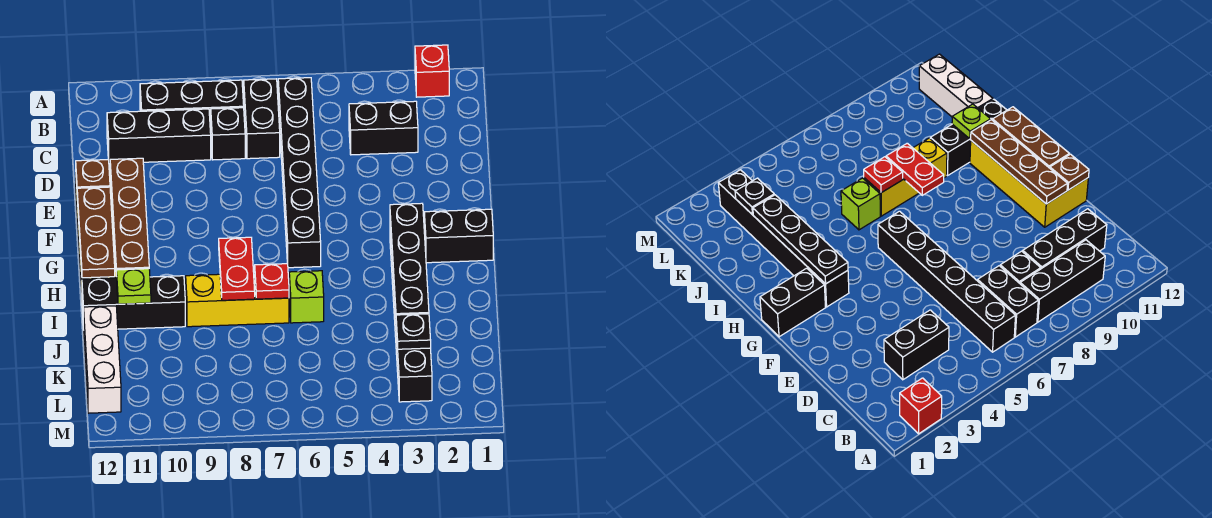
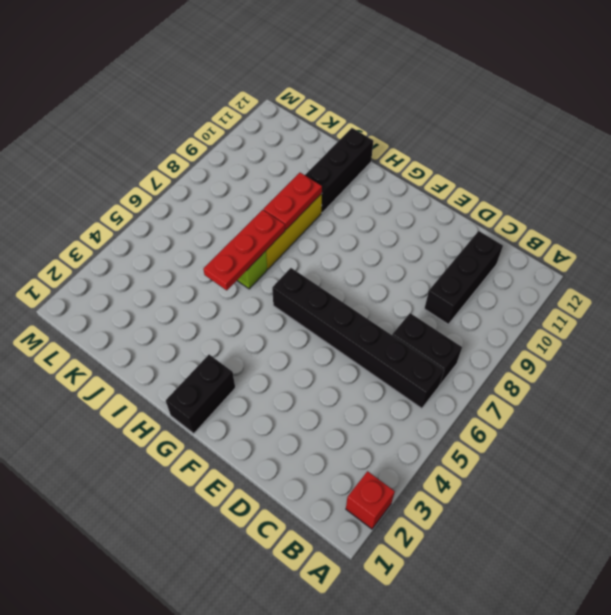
red plate I5:I7 level 2 -> red plate I7 level 2
red plate I8:I9 level 2 -> red plate H8:I8 level 2
none -> black brick B8:B10 level 1
none -> black brick C3:C4 level 1
none -> black brick C8 level 1

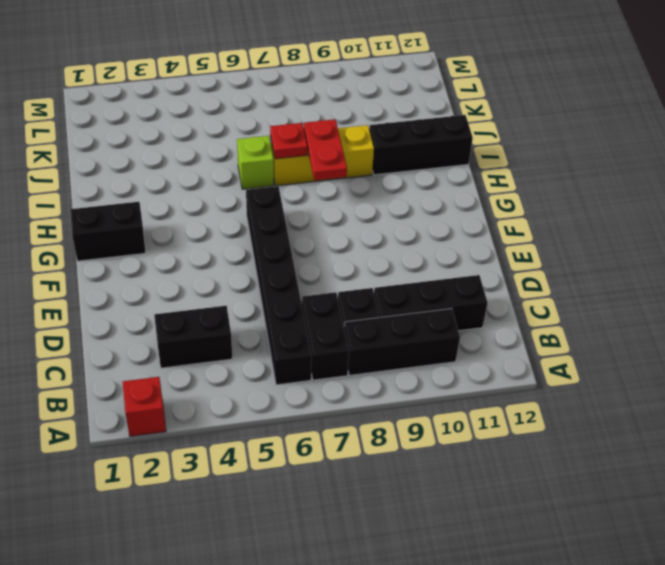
none -> yellow brick E11:H12 level 1
none -> black brick G3:L3 level 1
none -> white brick J12:L12 level 1

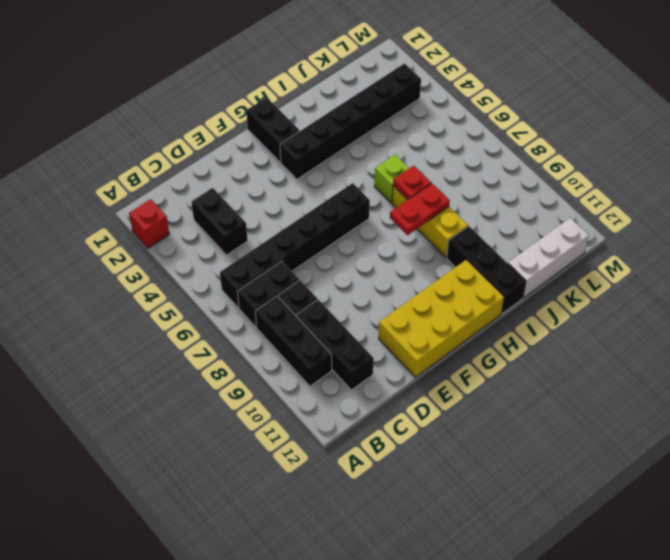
none -> brown plate E11:H11 level 2
none -> brown plate E12 level 2
none -> brown plate F12:H12 level 2

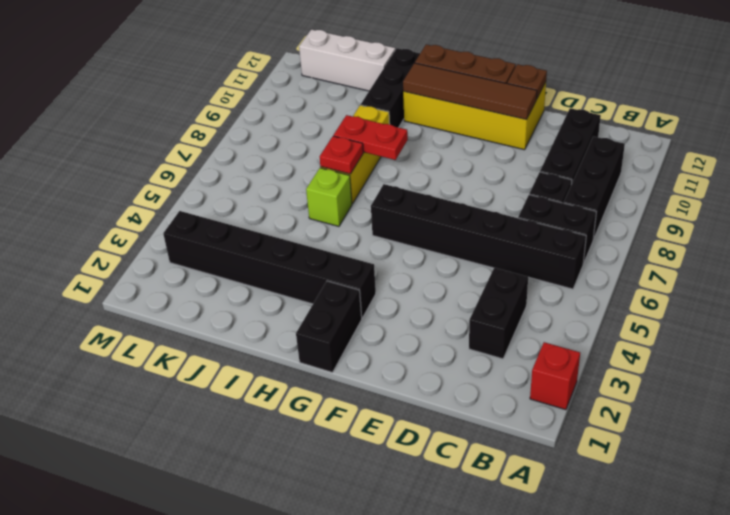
brown tile E11:H11 level 2 -> brown plate E11:H11 level 2
none -> black plate G3:J3 level 2
none -> lime plate I11 level 2
none -> black plate K3 level 2

